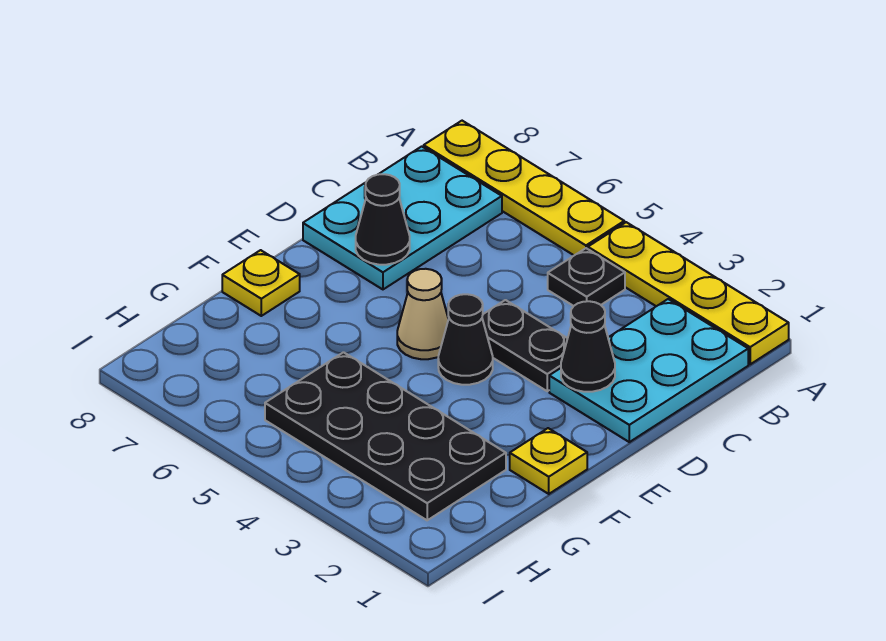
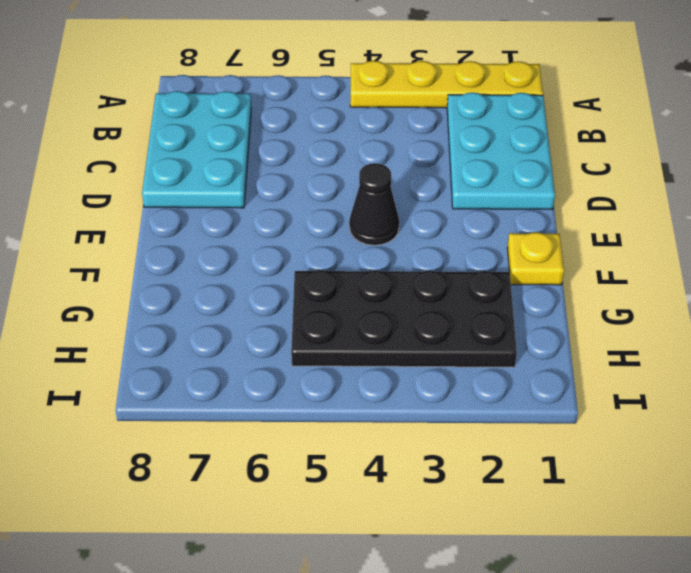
none -> yellow plate A5:A8 level 1
none -> black plate B4 level 1
none -> black plate D3:D4 level 1

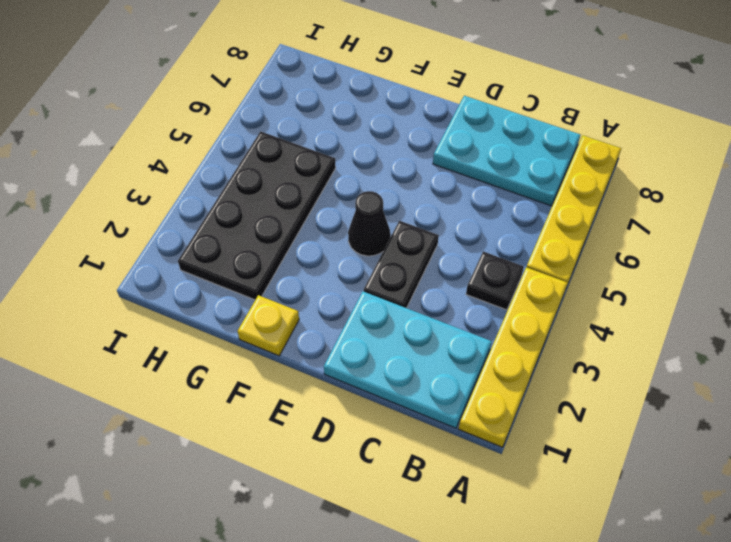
none -> tan cone E5 level 1
none -> yellow plate F8 level 1
none -> black cone D2 level 2

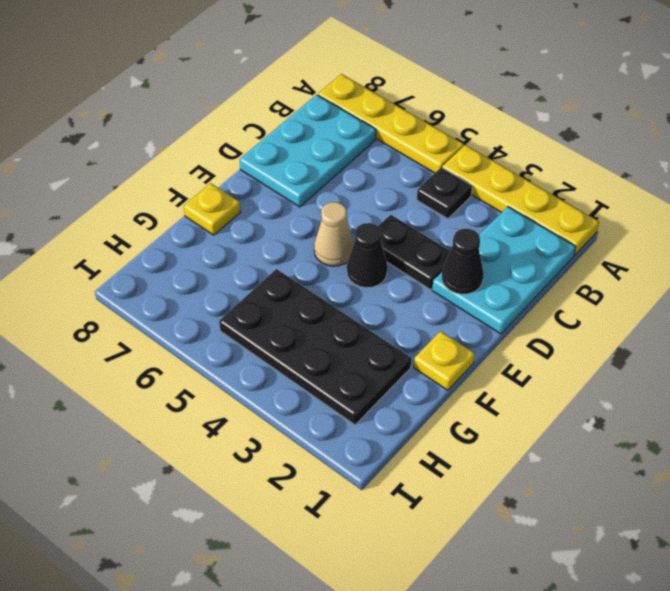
none -> black cone D7 level 2

